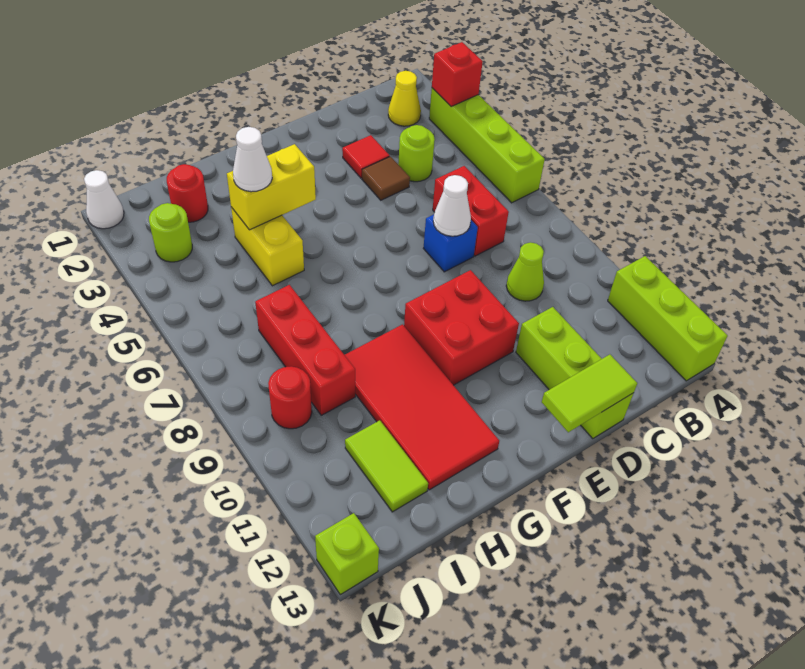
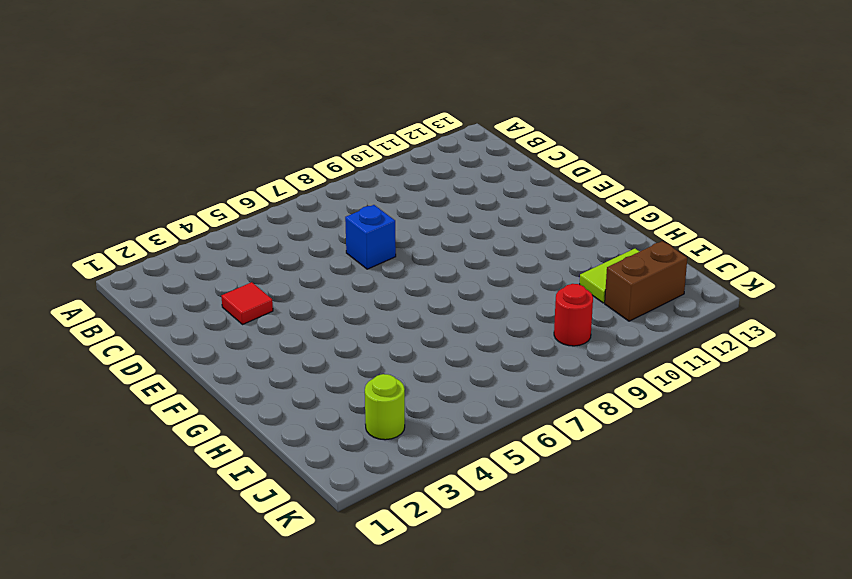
brown brick J11:J12 level 1 -> none
none -> lime brick A3:A6 level 1
none -> lime brick A11:A13 level 1
none -> yellow cone B2 level 1

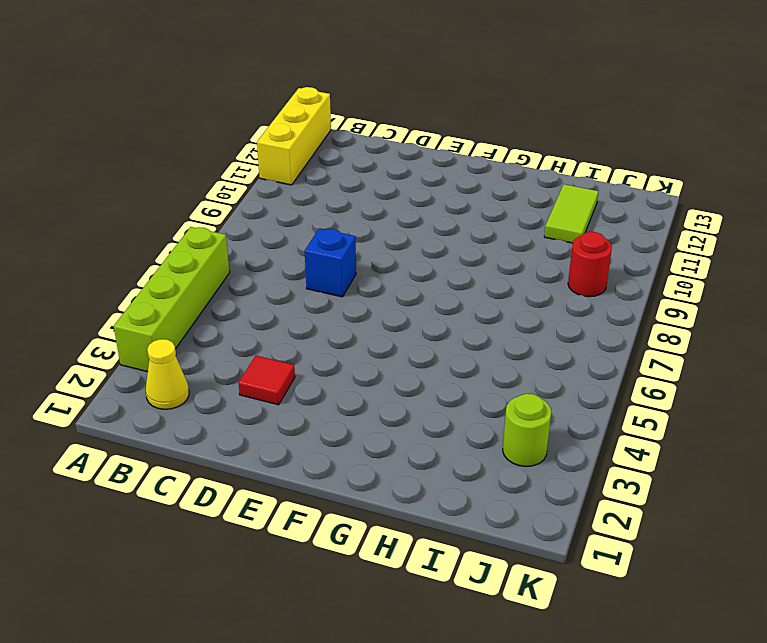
yellow brick A11:A13 level 1 -> lime brick A11:A13 level 1
none -> lime round brick C4 level 1
none -> red brick C6:C7 level 1
none -> lime cone C9 level 1

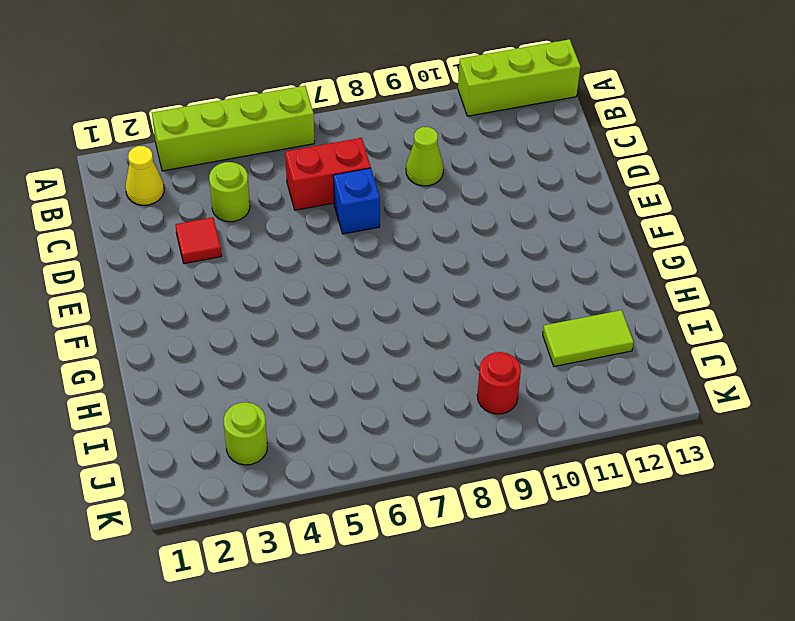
none -> brown tile D4 level 1
none -> lime brick D11:D13 level 1
none -> red brick E9:F10 level 1

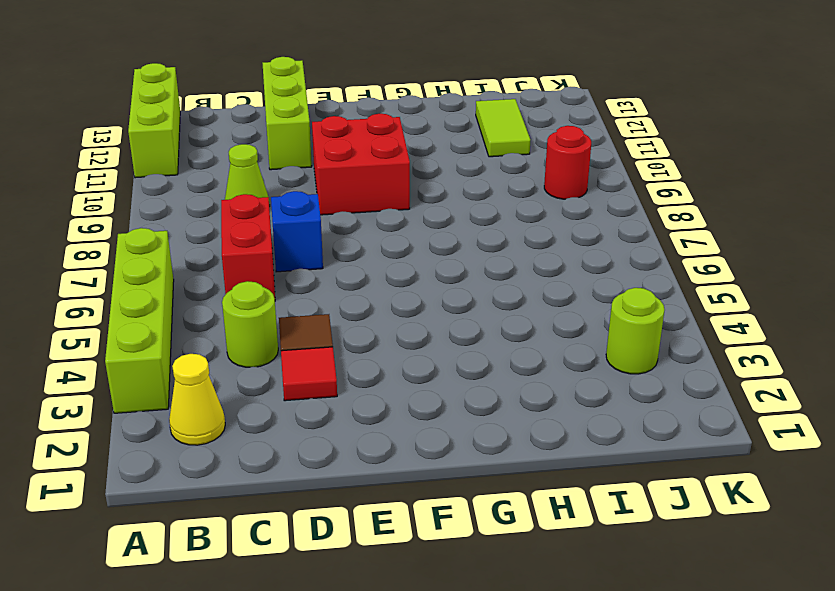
none -> red tile G9:H12 level 1
none -> yellow brick H4:H5 level 1
none -> red round brick I2 level 1

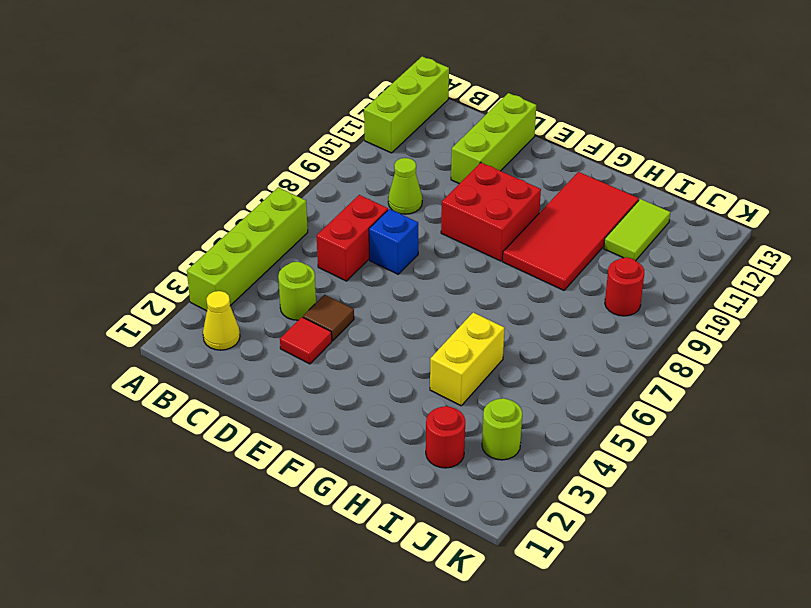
none -> red brick I7:I9 level 1
none -> white cone K1 level 1
none -> lime brick K13 level 1

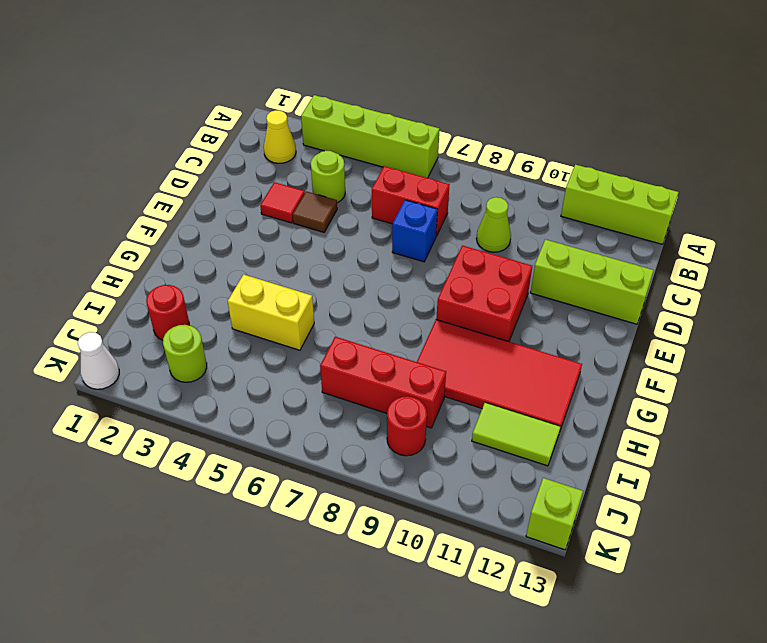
none -> red brick A3 level 2
none -> white cone D7 level 2
none -> lime tile D13:E13 level 2

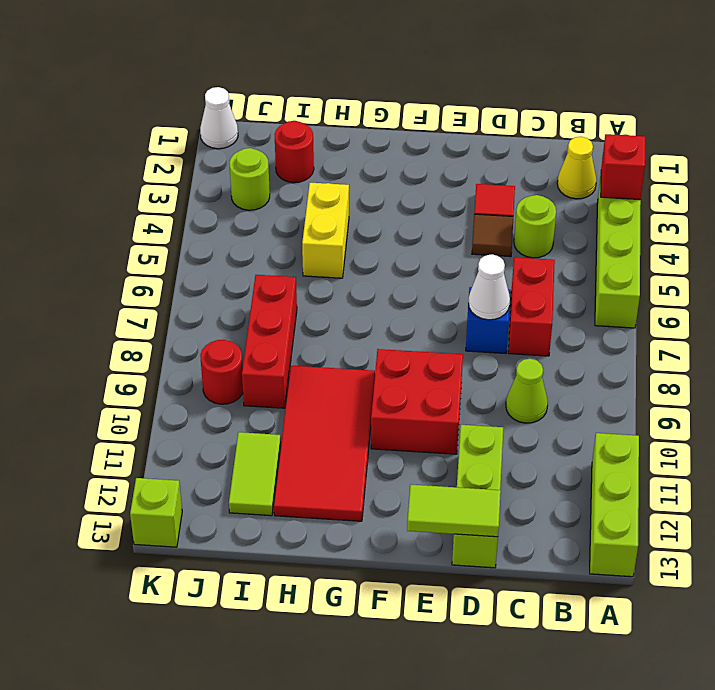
none -> yellow brick G4:H4 level 2
none -> white cone H4 level 3

